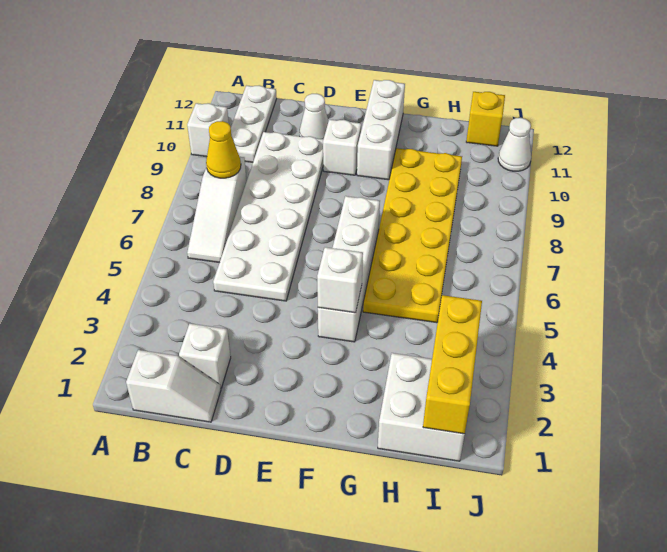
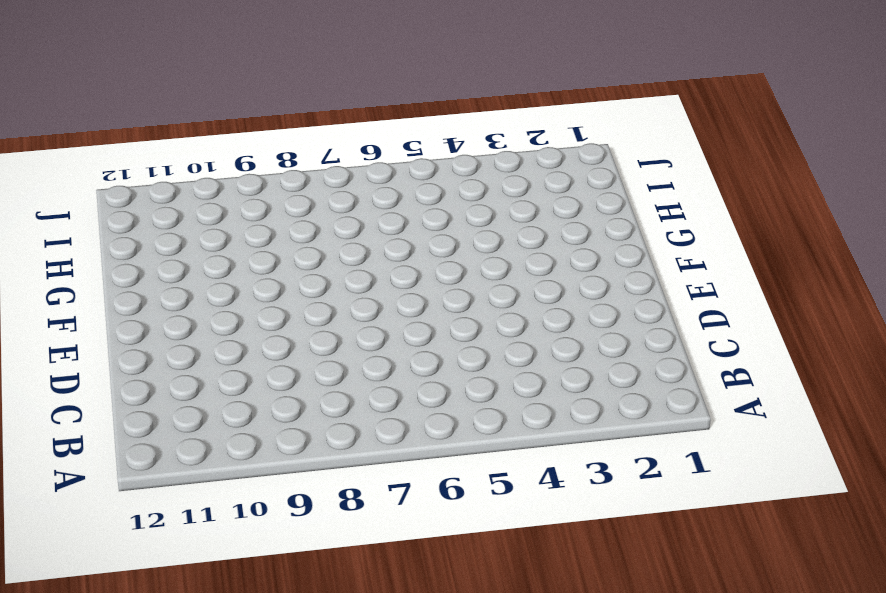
none -> white brick A10 level 1
none -> white slope B1:C1 level 1 top B
none -> white slope B6:B8 level 1 top 8

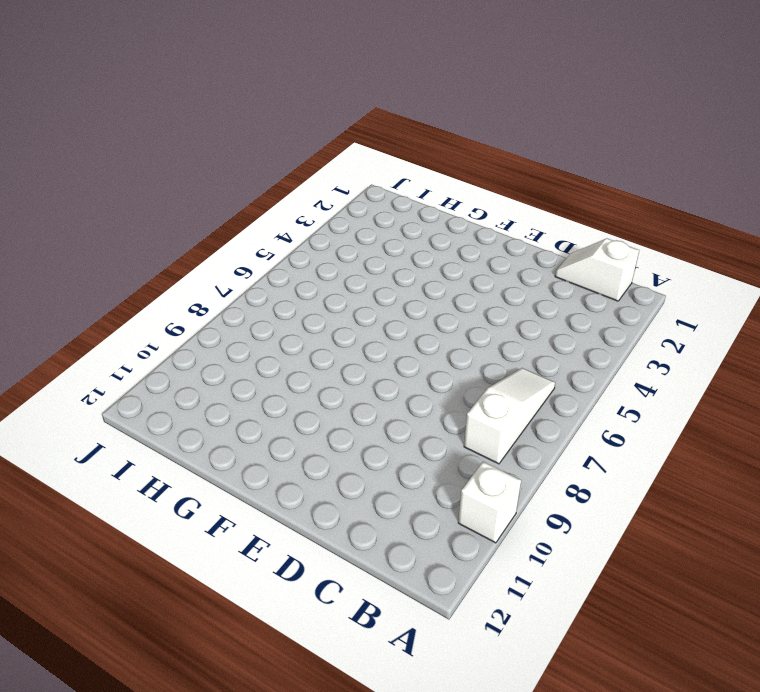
none -> white plate B10:B12 level 1
none -> white brick C2 level 1
none -> white plate C5:D10 level 1

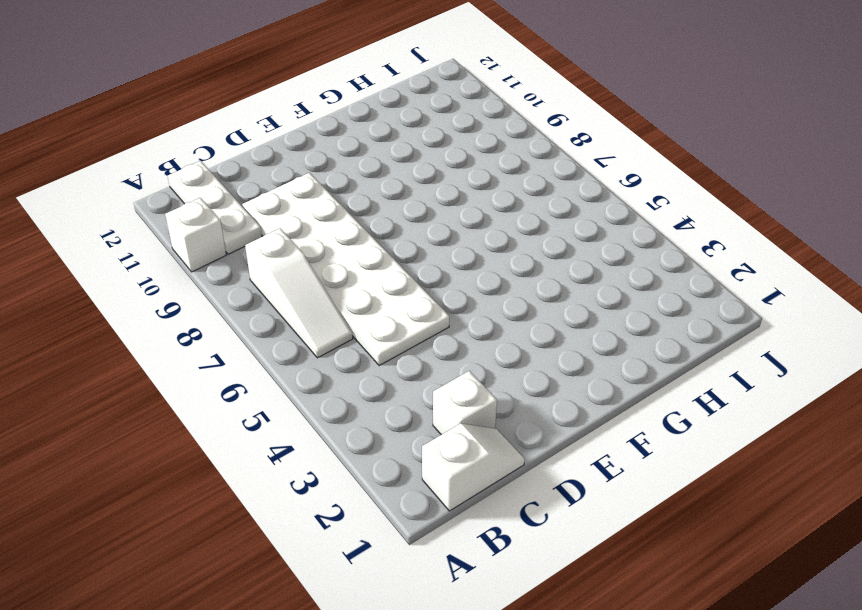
none -> white cone D11 level 1
none -> white brick E10 level 1
none -> white brick F4:F7 level 1

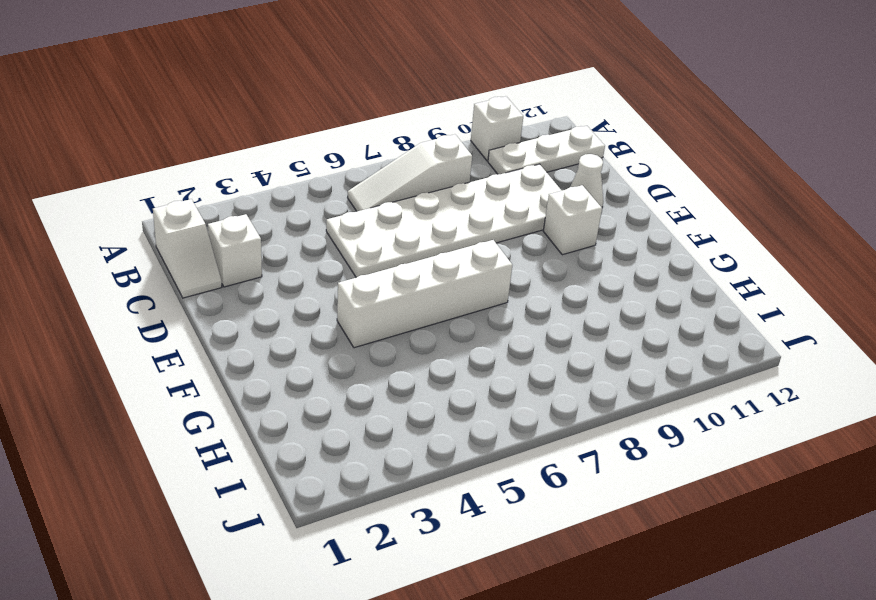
none -> white brick F10:F12 level 1
none -> yellow plate G5:H10 level 1
none -> white brick H1:I2 level 1

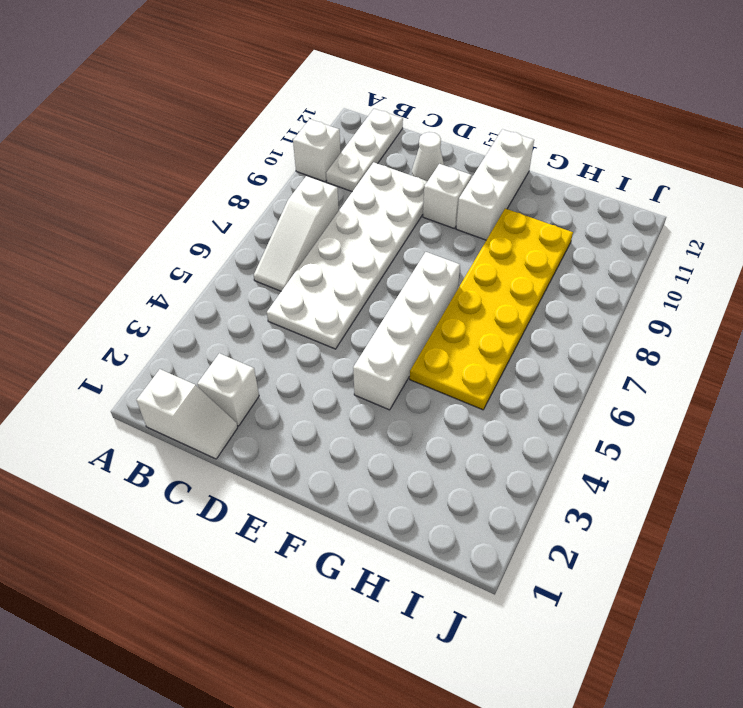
none -> white brick H1:I2 level 1
none -> yellow brick I12 level 1
none -> white cone J11 level 1

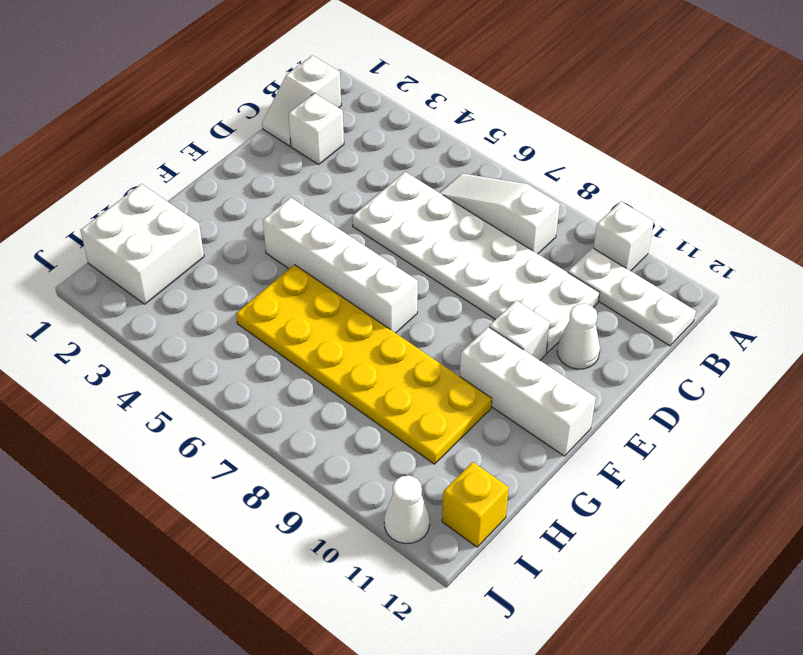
none -> yellow cone B8 level 2
none -> white brick F4 level 2
none -> yellow brick I1:I3 level 2

